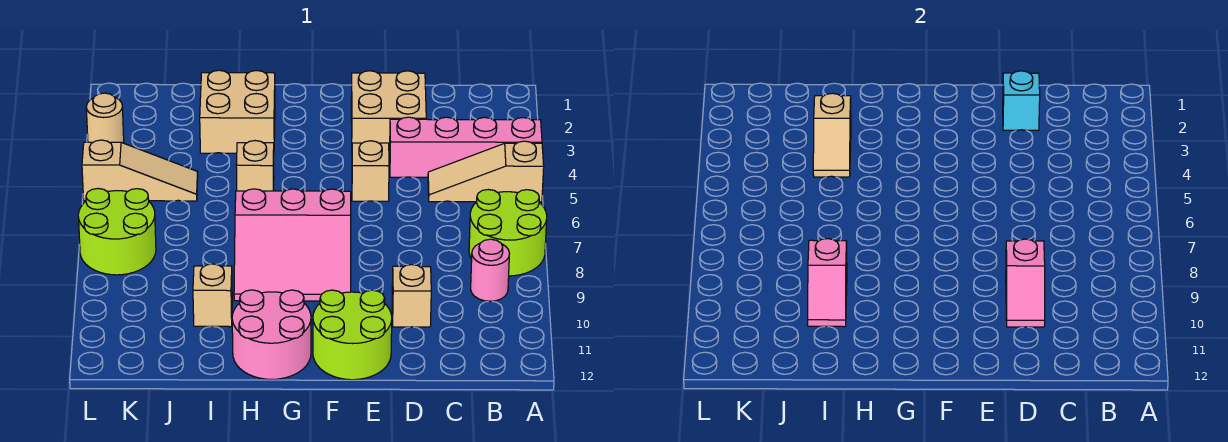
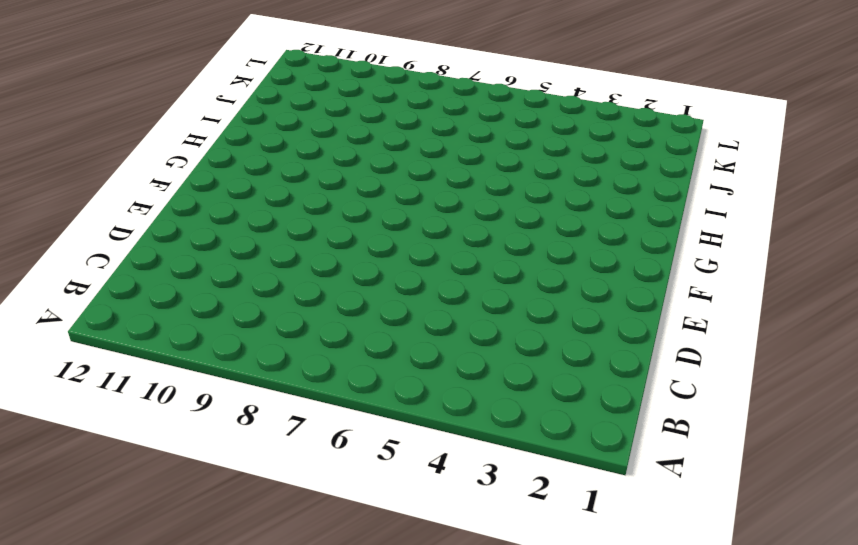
none -> pink brick A4:D4 level 1
none -> tan slope A5:C5 level 1 top A
none -> lime round brick A7:B8 level 1

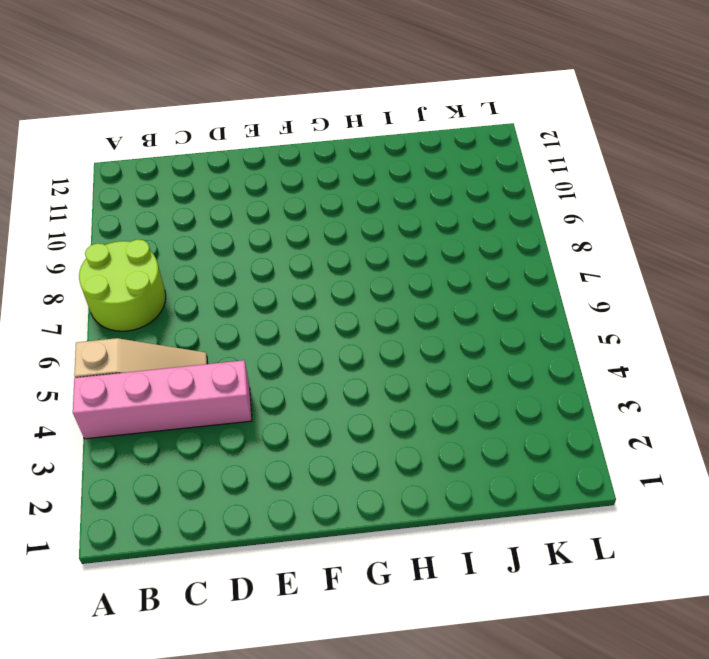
none -> pink round brick B9 level 1
none -> tan brick D2:E3 level 1
none -> tan brick D10 level 1

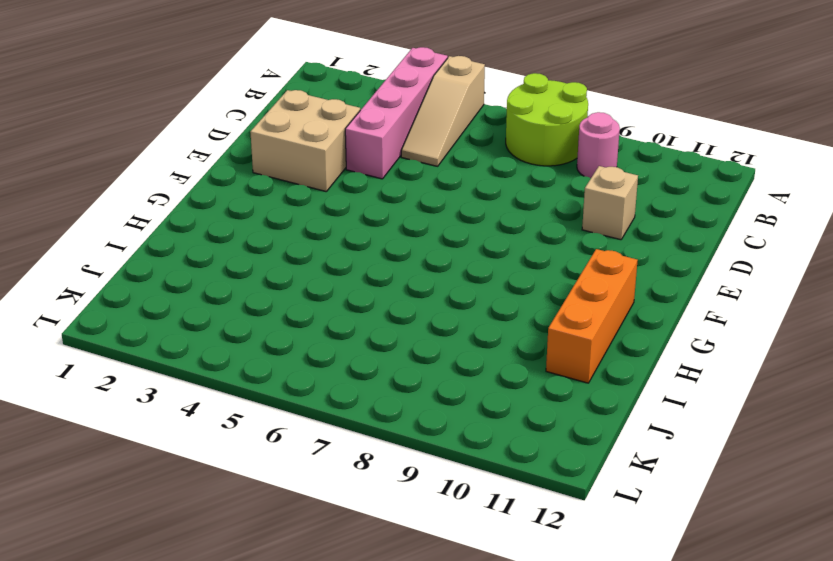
orange brick G11:I11 level 1 -> pink round brick G11:H12 level 1
none -> tan brick E5 level 1
none -> lime round brick E11:F12 level 1
none -> pink slope F7:H9 level 1 top 7

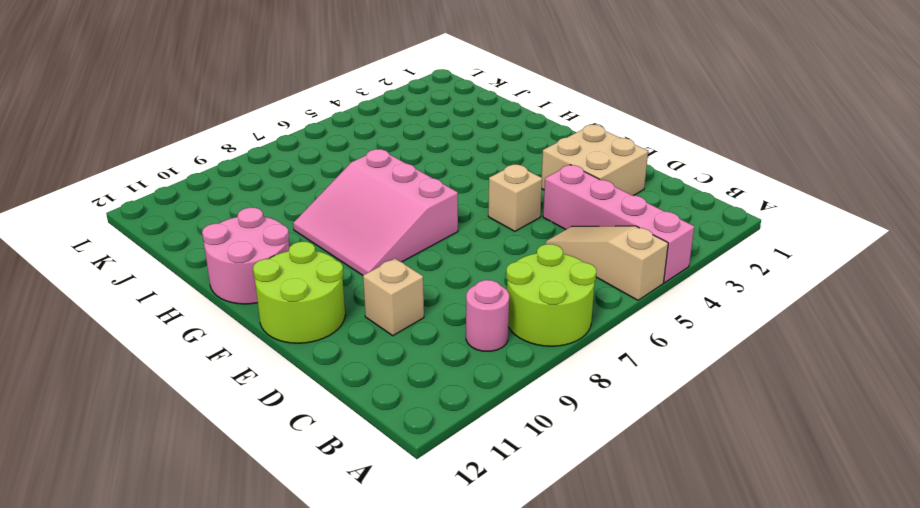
none -> tan brick H2:I3 level 1
none -> tan brick H5 level 1
none -> tan brick I10 level 1

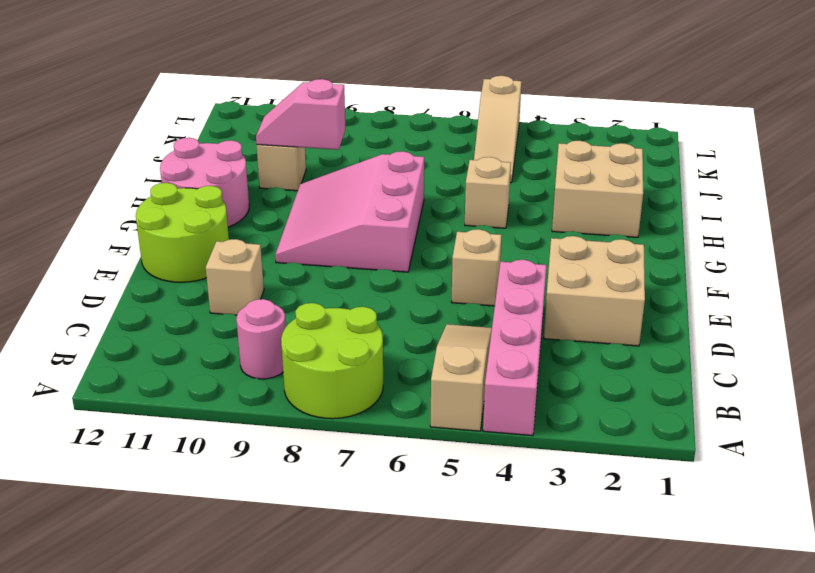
none -> lime round brick K7:L8 level 1
none -> tan round brick L3 level 1
none -> cyan brick D2 level 2

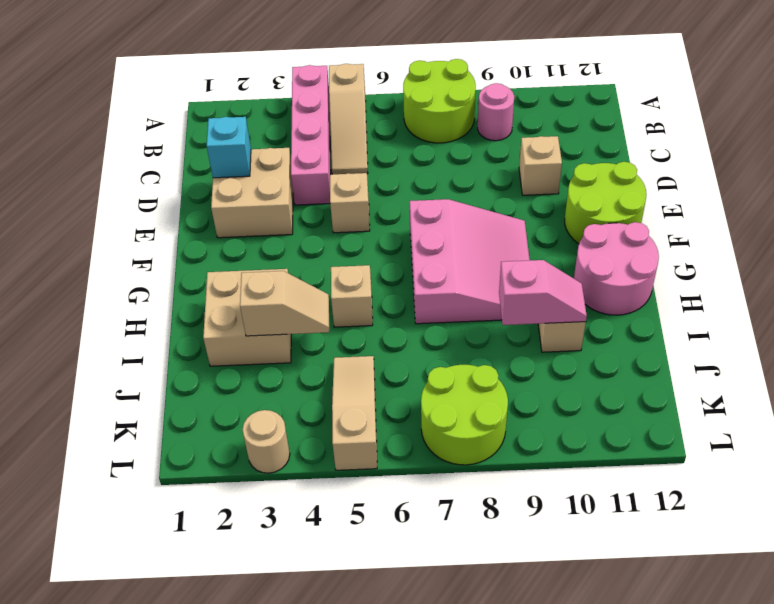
none -> pink slope D9:D10 level 2 top 9

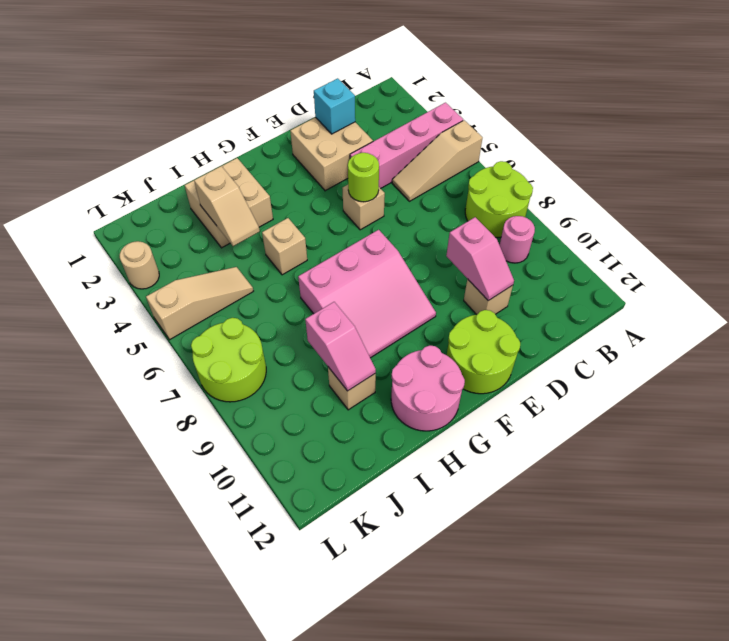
lime round brick E5 level 2 -> none

